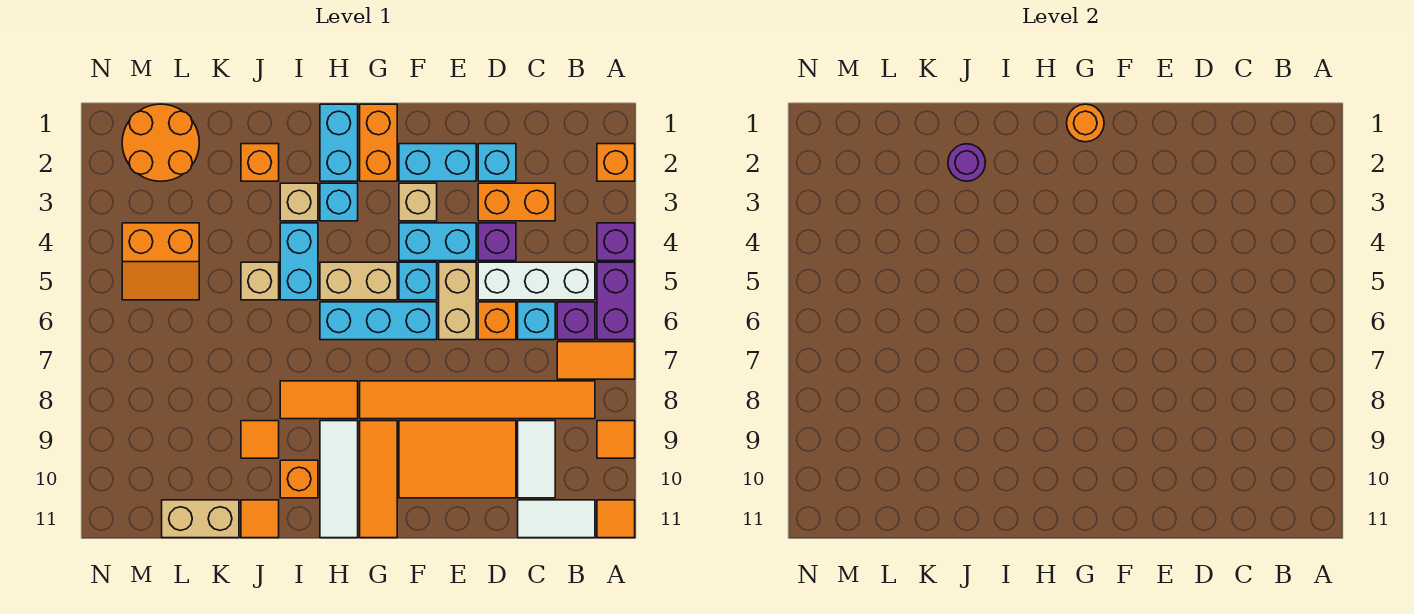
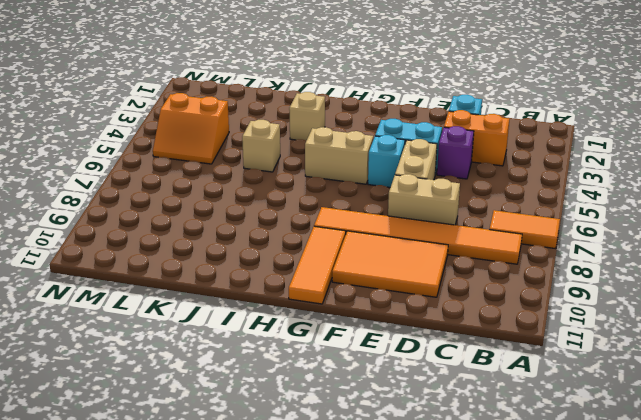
tan brick D7:E7 level 1 -> tan brick K11:L11 level 1
none -> orange brick A2 level 1
none -> purple brick A4 level 1
none -> purple brick A5:A6 level 1
none -> orange tile A9 level 1

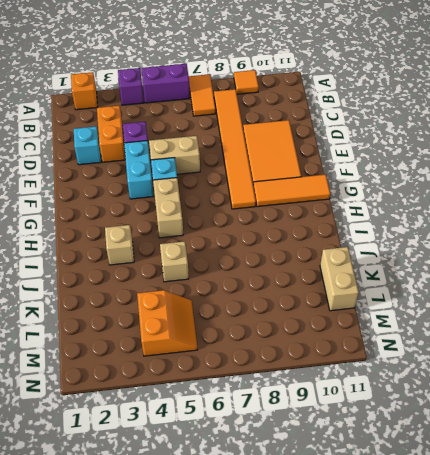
none -> orange tile A11 level 1
none -> white brick B5:D5 level 1
none -> purple brick B6 level 1
none -> white tile B11:C11 level 1

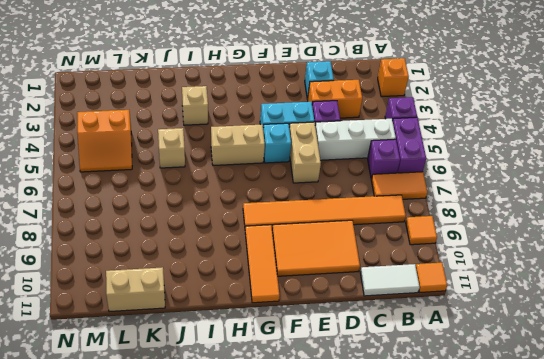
none -> cyan brick C6 level 1
none -> white tile C9:C10 level 1
none -> orange brick D6 level 1
none -> cyan brick E2:F2 level 1

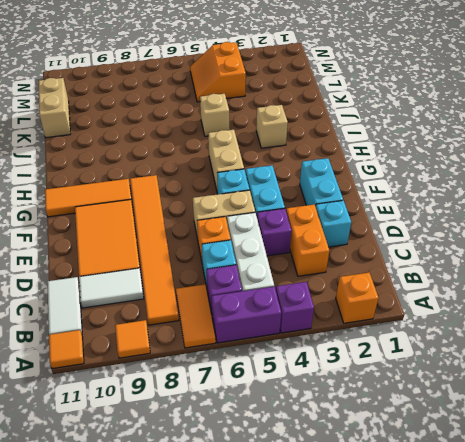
none -> tan brick F3 level 1
none -> cyan brick F6:H6 level 1
none -> orange brick G1:G2 level 1
none -> cyan brick H1:H2 level 1

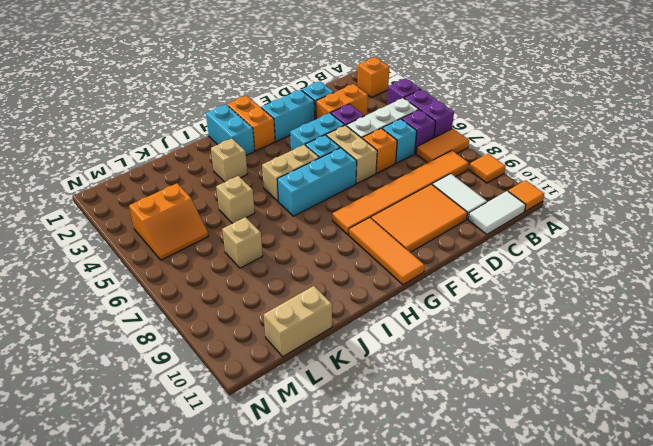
tan brick K7 level 1 -> tan brick F3 level 1
none -> cyan brick H3 level 1
none -> orange tile H8:I8 level 1
none -> white tile H9:H11 level 1
none -> cyan brick I4:I5 level 1

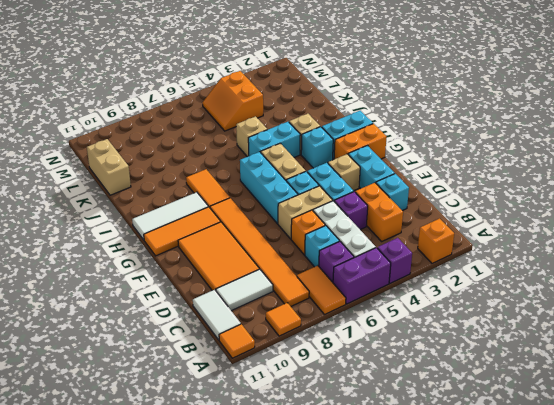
none -> orange brick I10 level 1
none -> orange brick J2 level 1
none -> orange tile J9 level 1
none -> orange tile J11 level 1

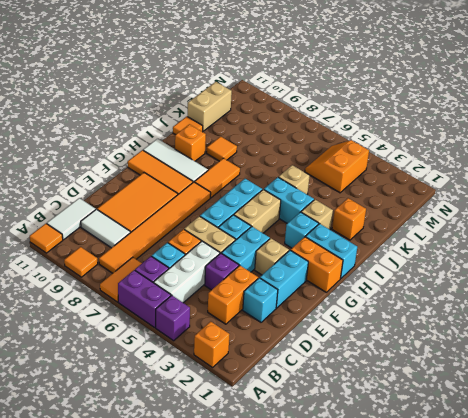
none -> orange round brick L1:M2 level 1
none -> orange round brick G1 level 2
none -> purple round brick J2 level 2

